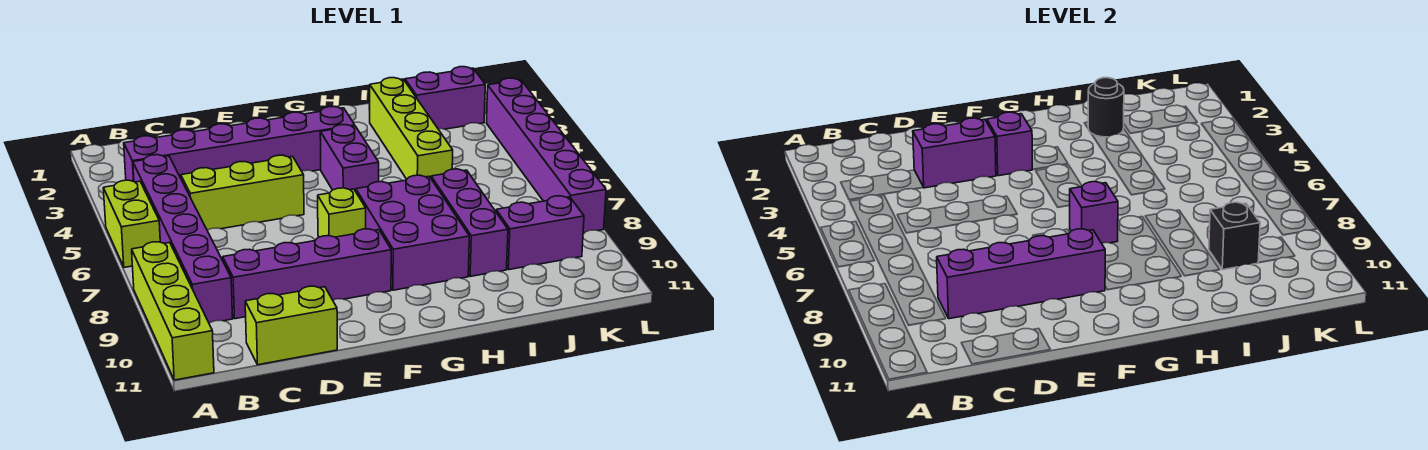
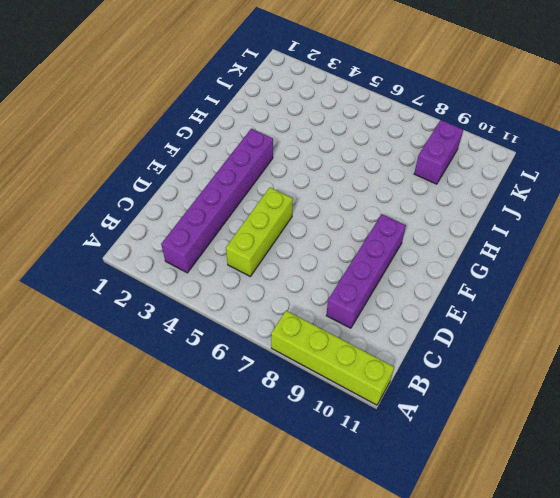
none -> lime brick A5:A6 level 1
none -> purple brick B4:B9 level 1
none -> lime brick C11:D11 level 1

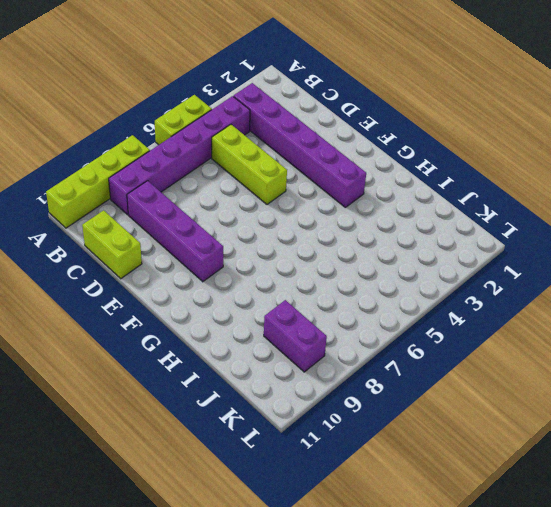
none -> lime brick F7 level 1
none -> purple brick G4:G5 level 1
none -> purple brick G7:H9 level 1

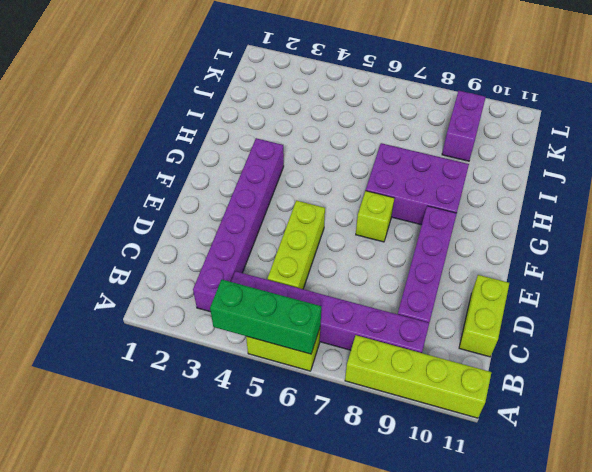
green brick A4:A6 level 2 -> none
none -> purple brick G4:G5 level 1
none -> lime brick I2:I5 level 1
none -> purple brick I7:I9 level 1

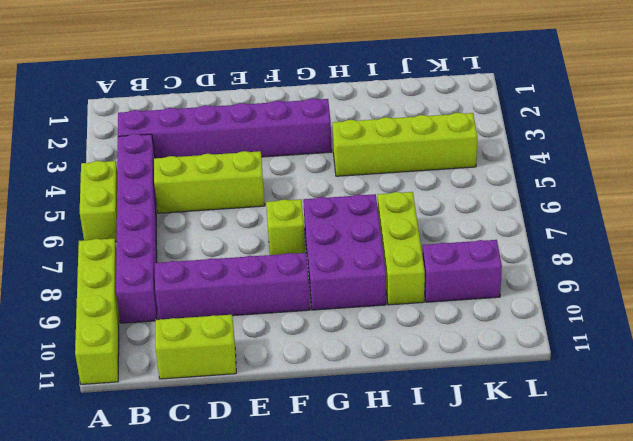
lime brick H4:K4 level 1 -> lime brick I2:I5 level 1
lime brick I7:I9 level 1 -> purple brick I7:I9 level 1
none -> purple brick G4:G5 level 1
none -> purple brick J2:K2 level 1
none -> purple brick L3:L8 level 1

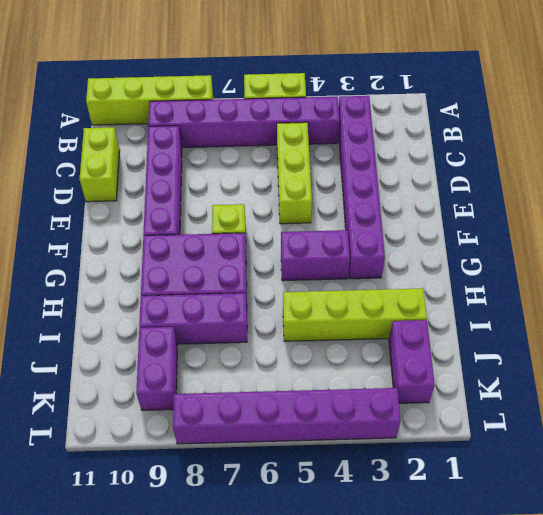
none -> purple brick C9:F9 level 2
none -> purple brick D3:E3 level 2
none -> purple brick F3 level 2

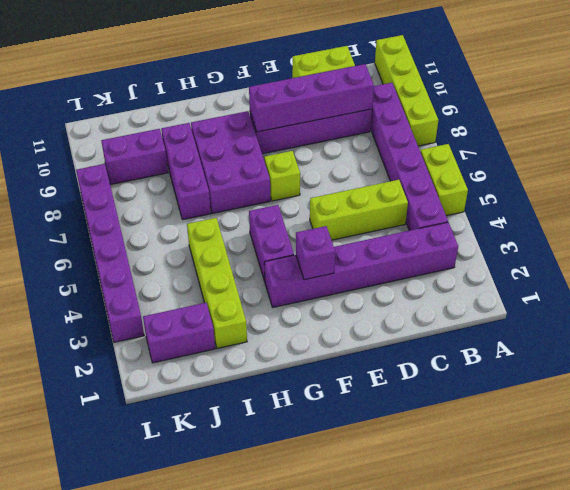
none -> purple brick D3:E3 level 2
none -> purple brick G7 level 2
none -> black round brick I2 level 2

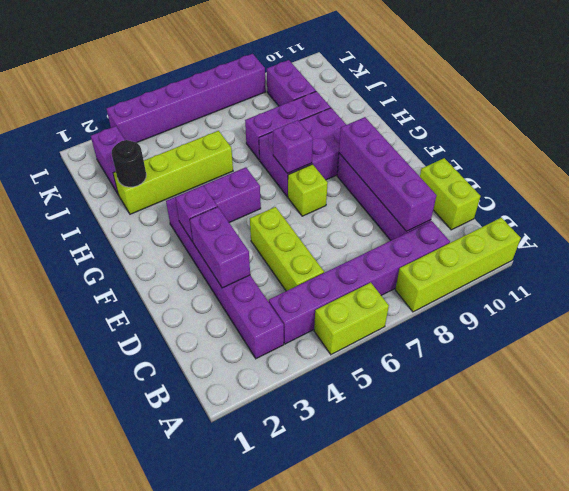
none -> black brick J9 level 2

